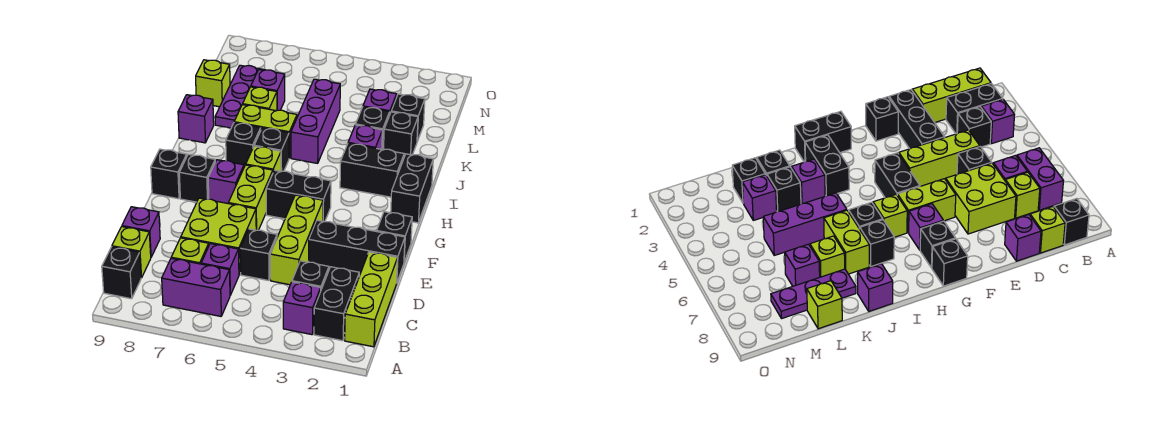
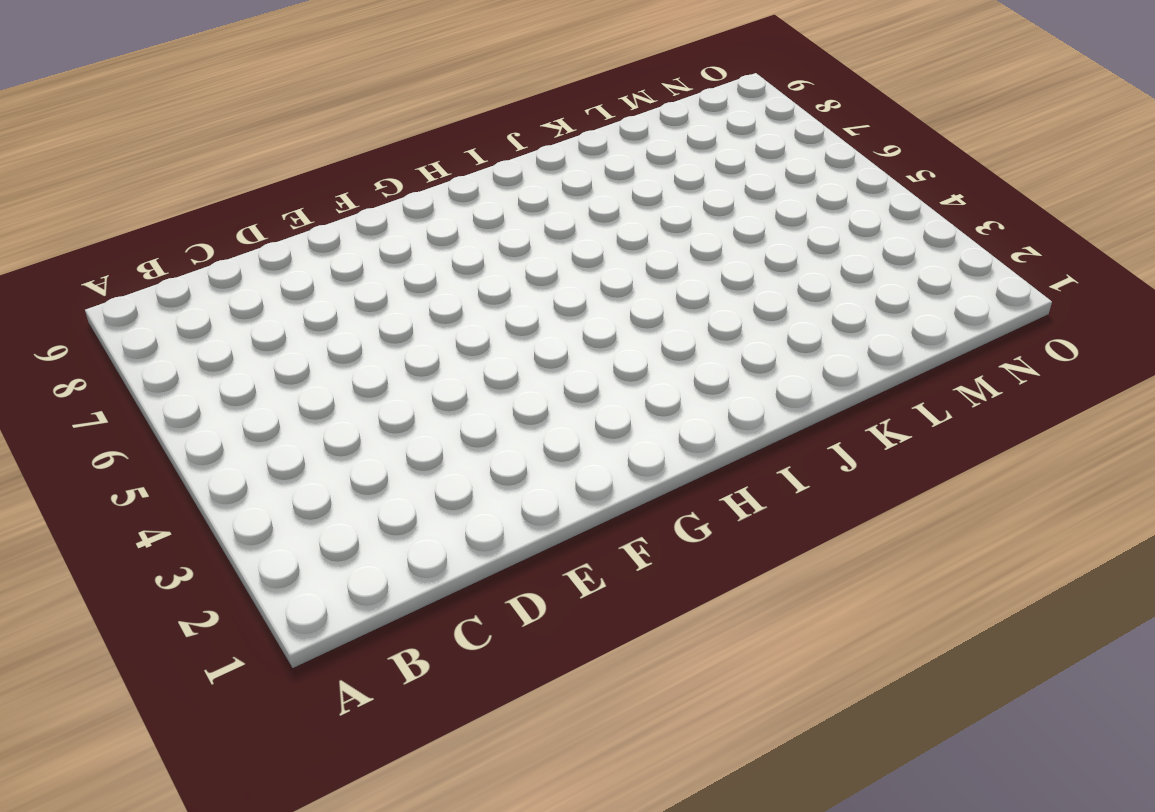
none -> lime brick B1:D1 level 1
none -> black brick B2:C2 level 1
none -> purple brick B3 level 1
none -> purple brick B6:B7 level 1

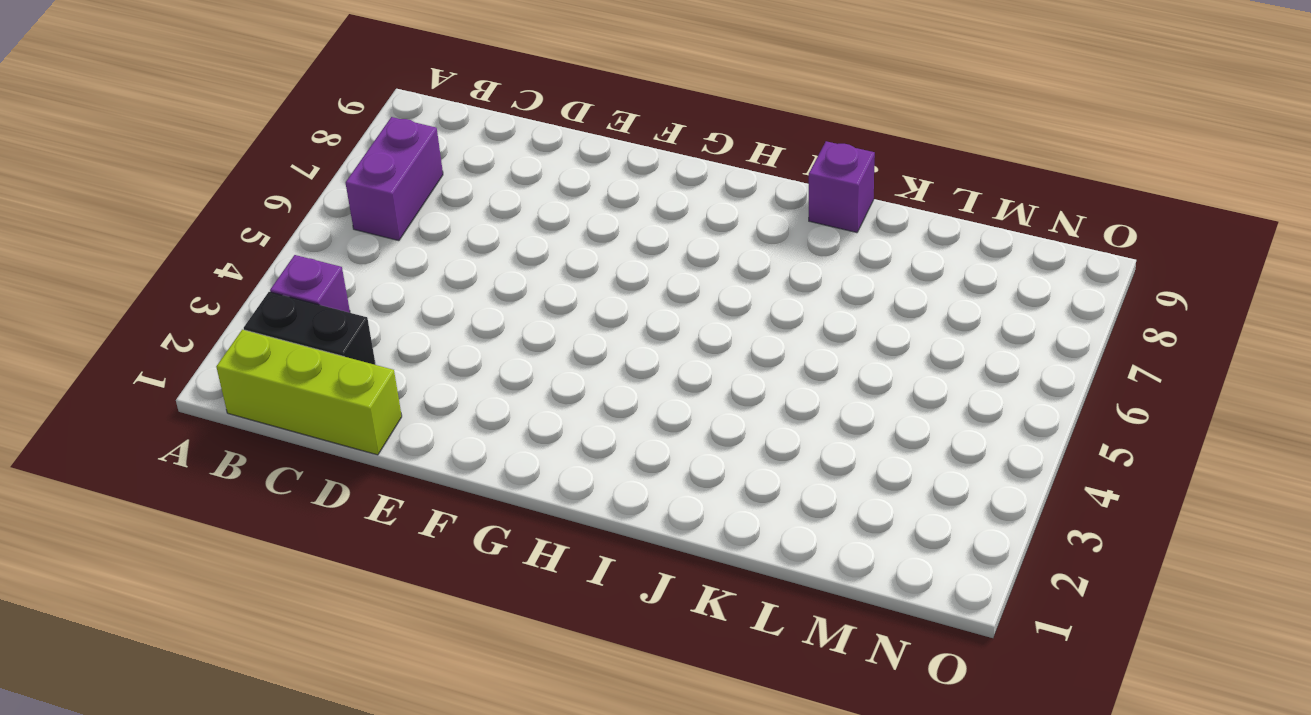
none -> black brick B9 level 1
none -> black brick C3 level 1
none -> purple brick C6 level 1
none -> lime brick C7 level 1

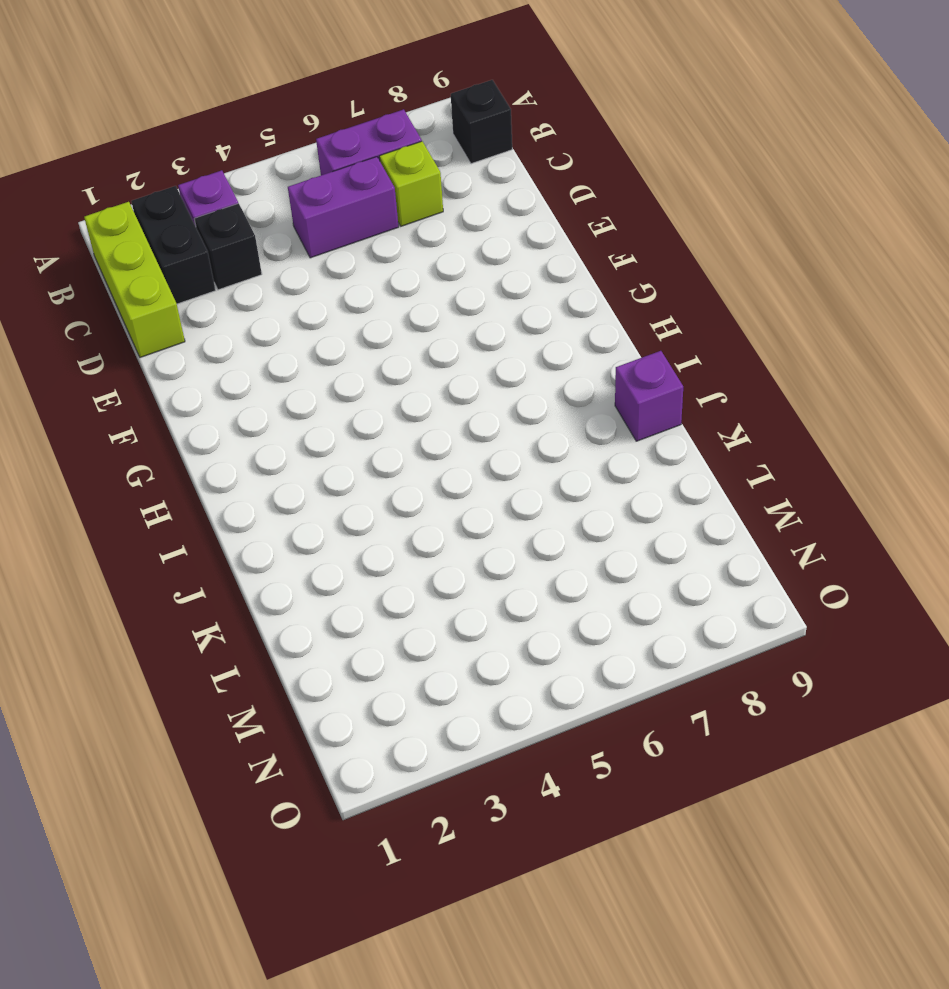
purple brick C5:C6 level 1 -> purple brick C6 level 1
none -> lime brick C9 level 1
none -> lime brick D4:F4 level 1
none -> black brick D5 level 1
none -> lime brick D6:E7 level 1

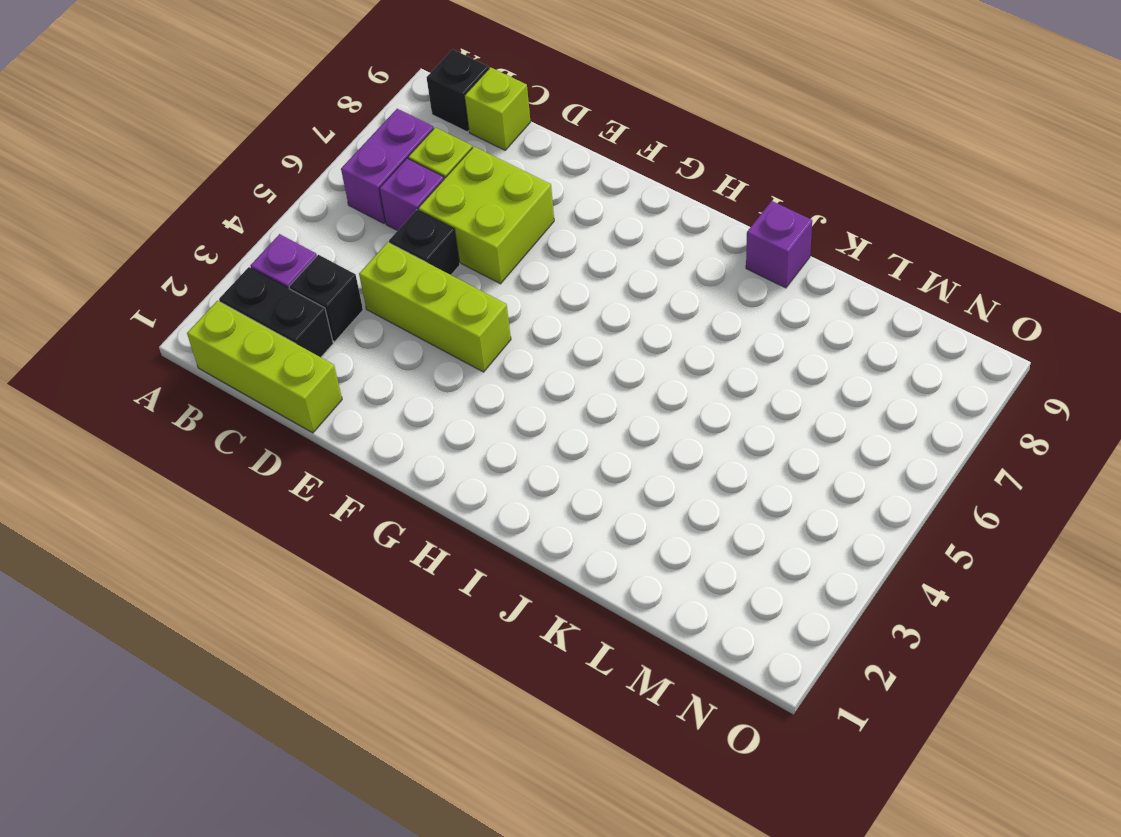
none -> purple brick D9 level 1
none -> black brick E1:E3 level 1
none -> black brick F1 level 1
none -> lime brick F6:G6 level 1

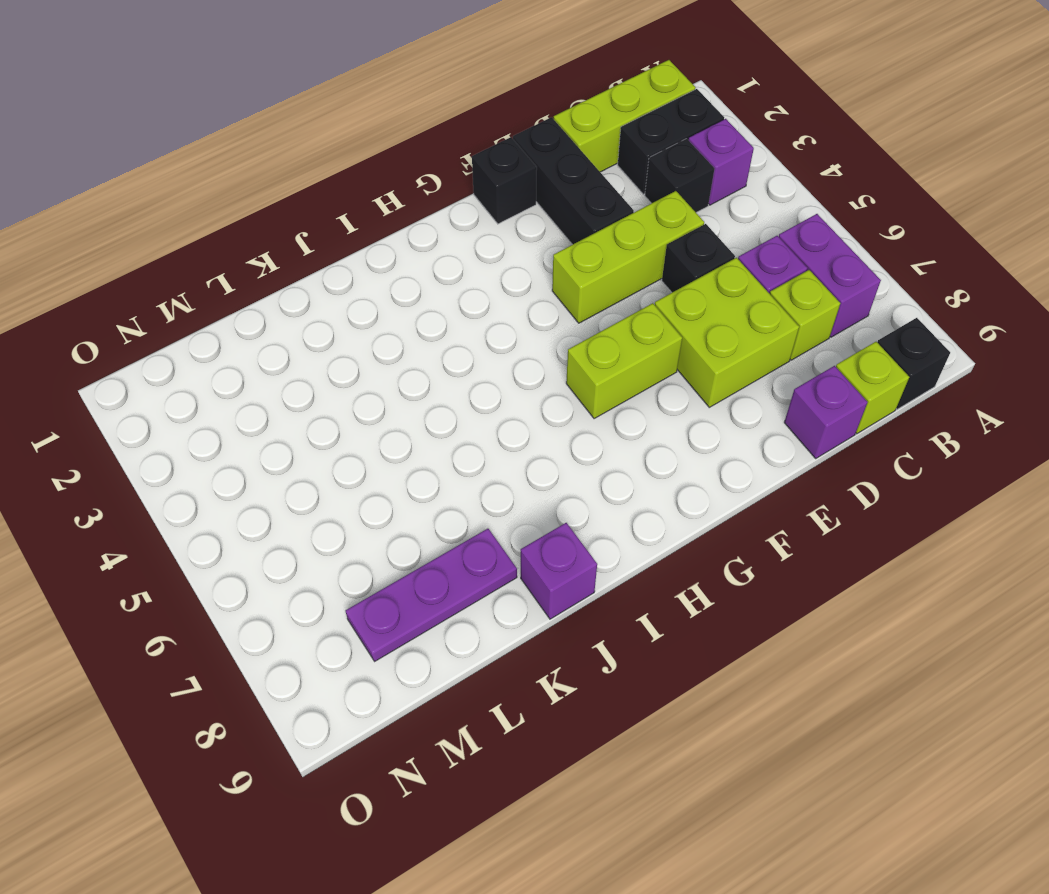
none -> black brick G4:G5 level 1
none -> purple brick G7 level 1
none -> black brick G8 level 1
none -> black brick G9 level 1

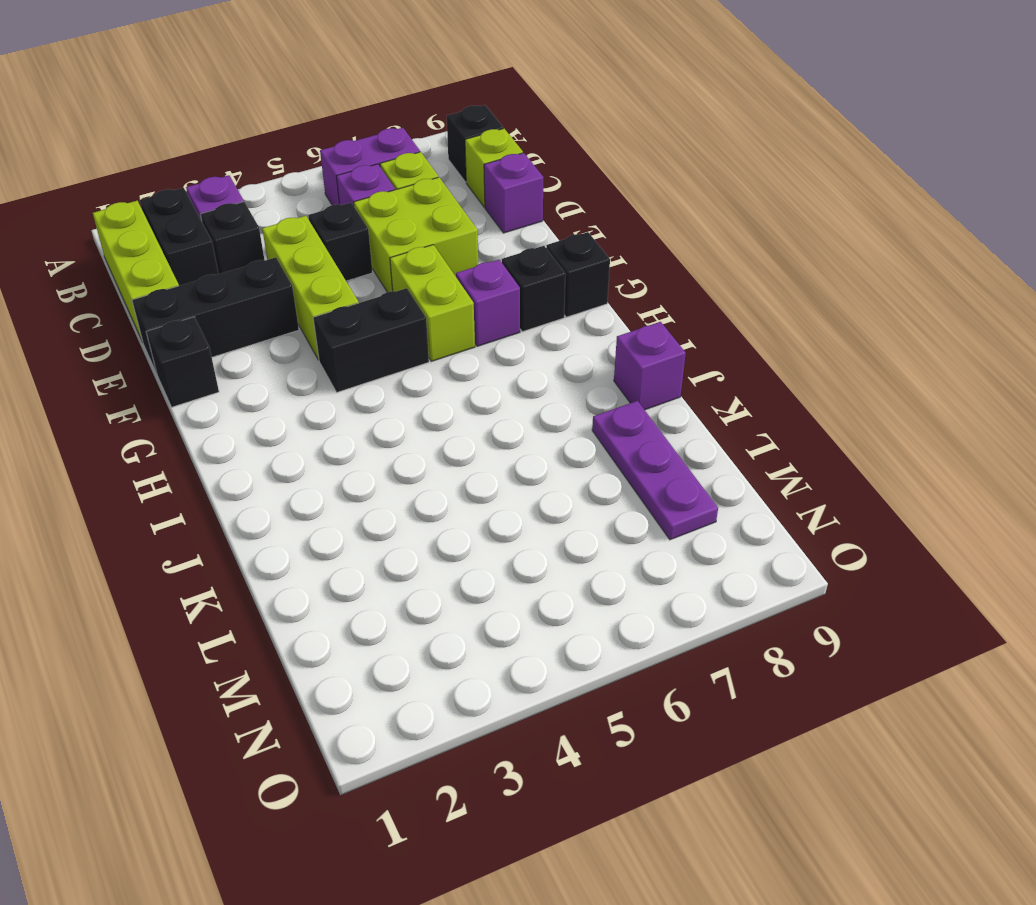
none -> black brick H1:I1 level 1
none -> lime brick H6 level 1
none -> black brick I2:I3 level 1
none -> black brick I6 level 1

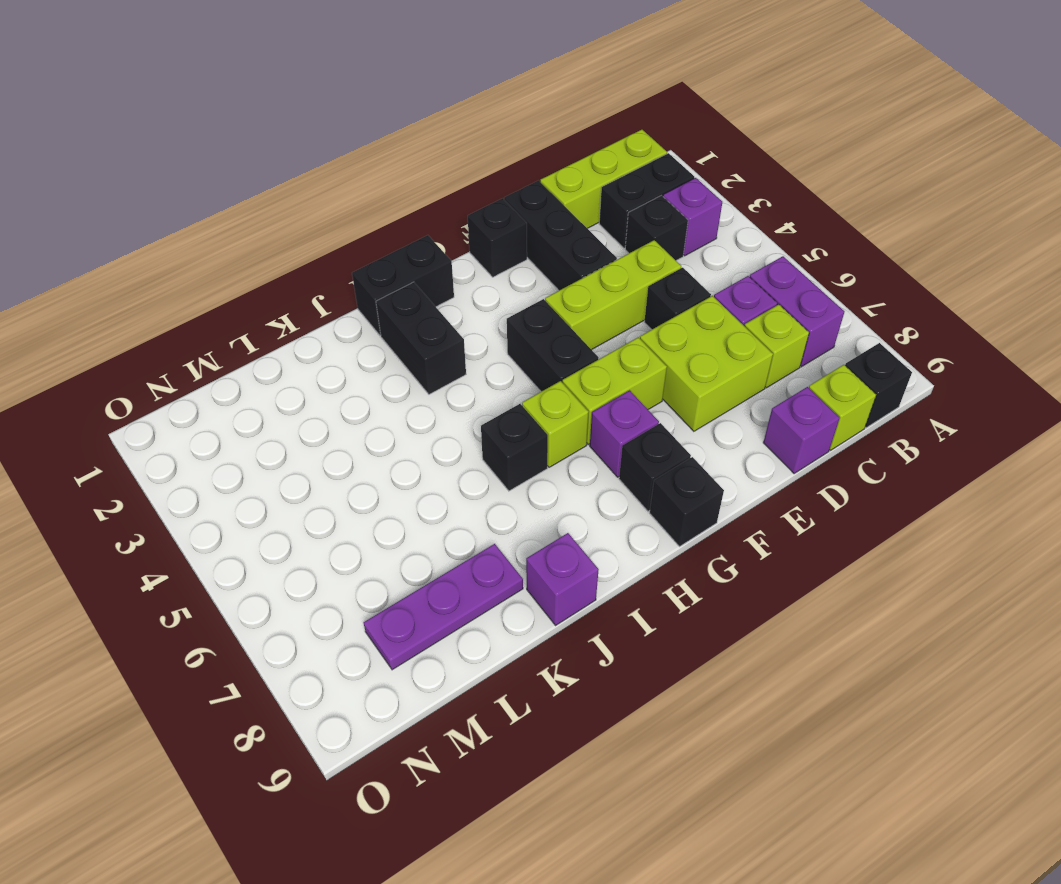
none -> black brick I7 level 1
none -> purple brick J3 level 1
none -> purple brick J5:L5 level 1
none -> lime brick J6:J7 level 1

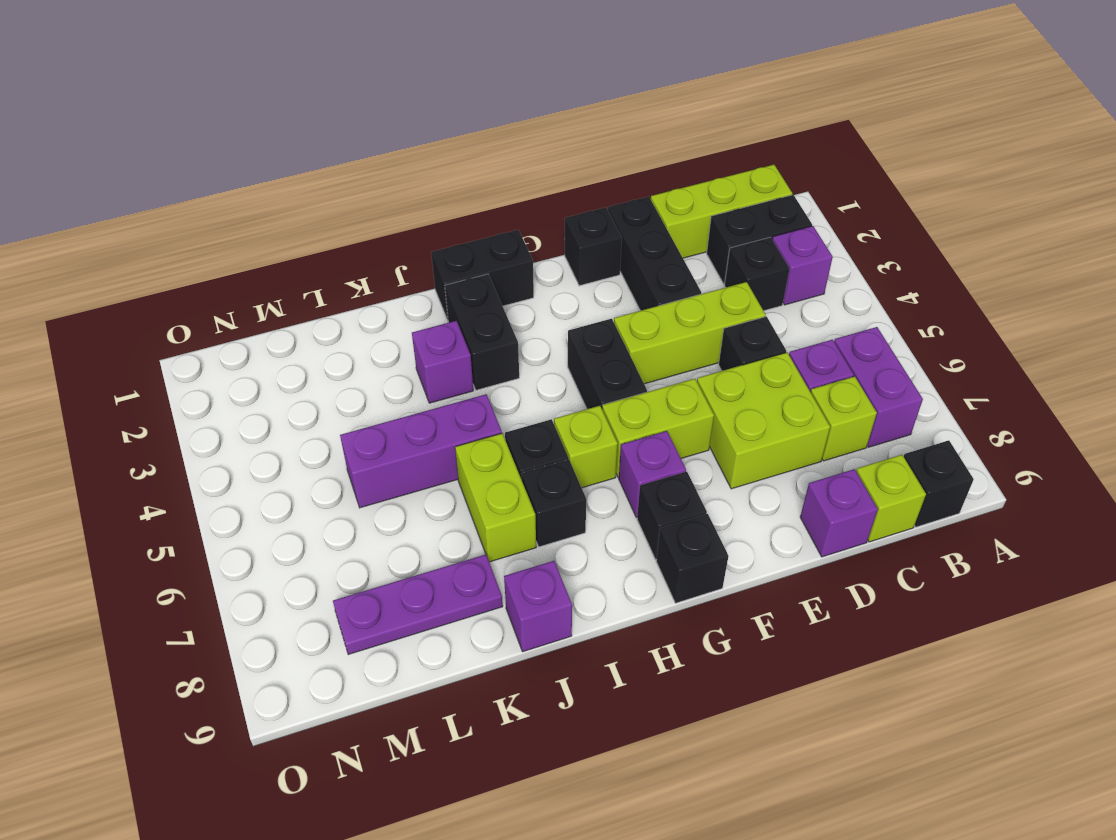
none -> black brick K2 level 1
none -> black brick K3 level 1
none -> lime brick K7 level 1
none -> black brick L2 level 1

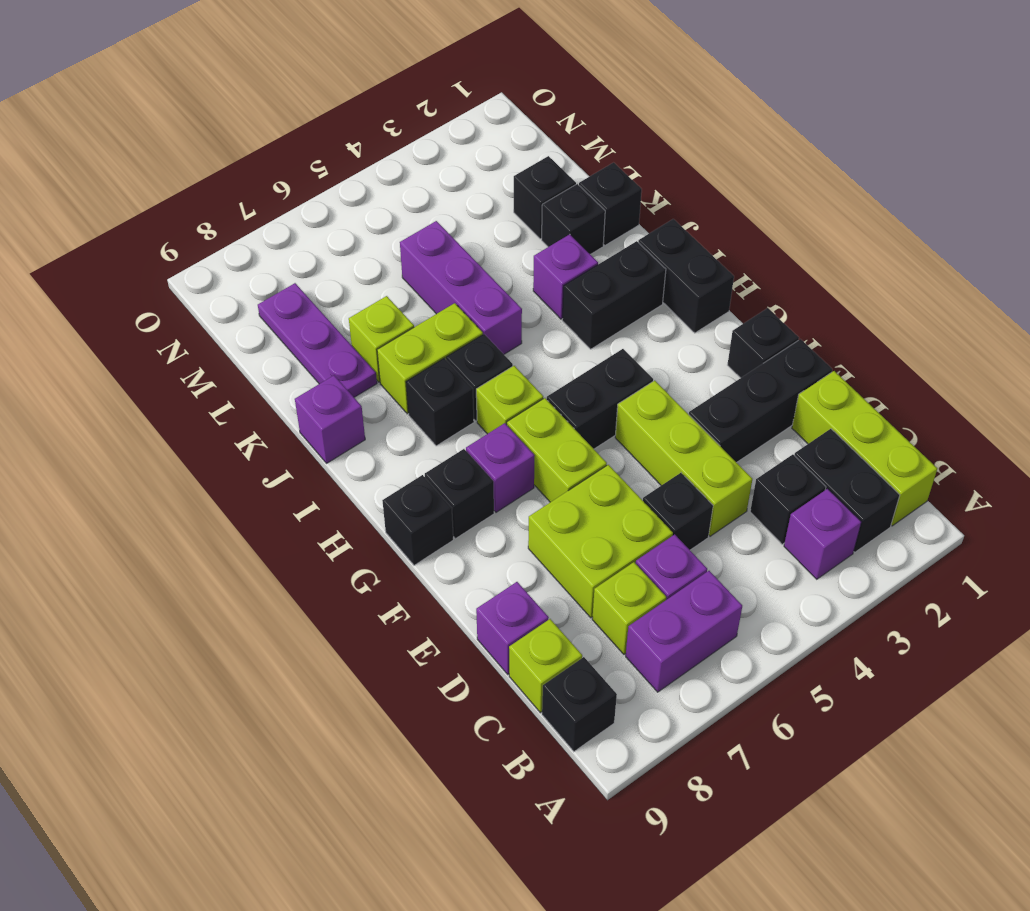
black brick K1 level 1 -> black brick K3 level 1
none -> purple brick L3 level 1
none -> purple brick L7 level 1
none -> lime brick L9 level 1

